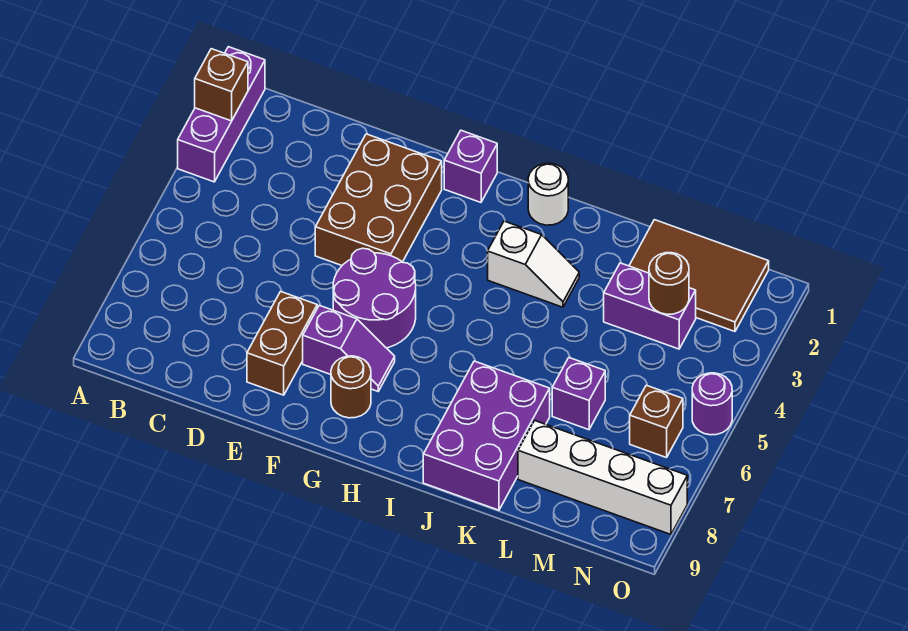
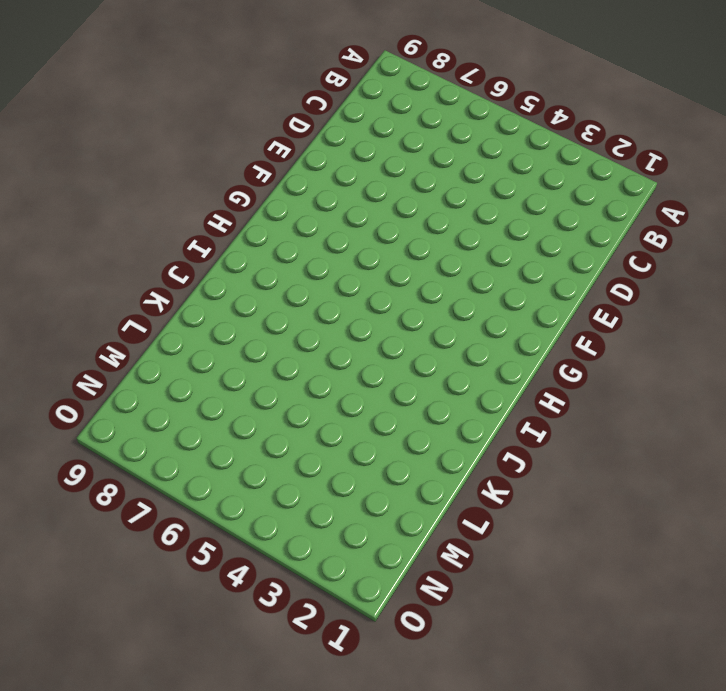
none -> purple brick A1:A3 level 1
none -> brown brick E2:F4 level 1
none -> brown brick E7:E8 level 1

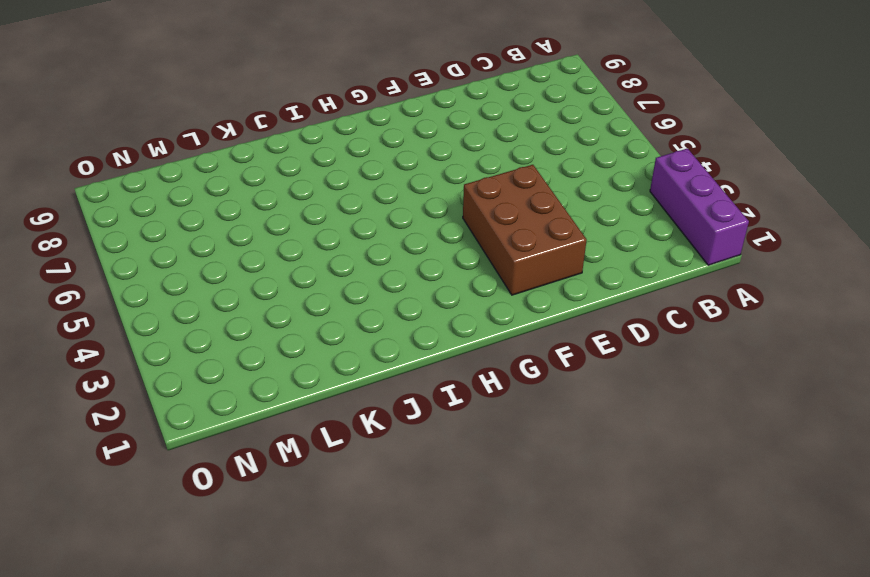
none -> brown brick E7:E8 level 1
none -> purple round brick F5:G6 level 1
none -> purple slope F7:G7 level 1 top F

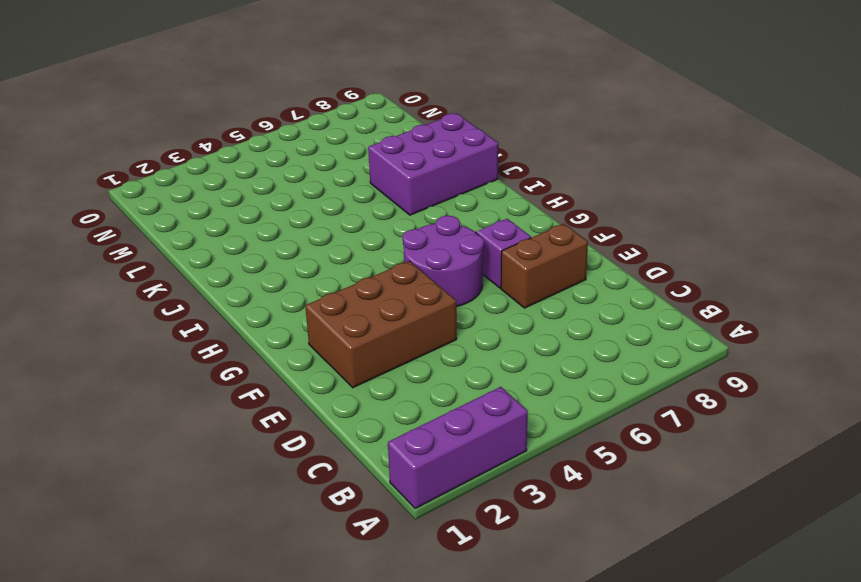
none -> purple brick G1 level 1
none -> brown round brick G8 level 1
none -> white round brick I1 level 1

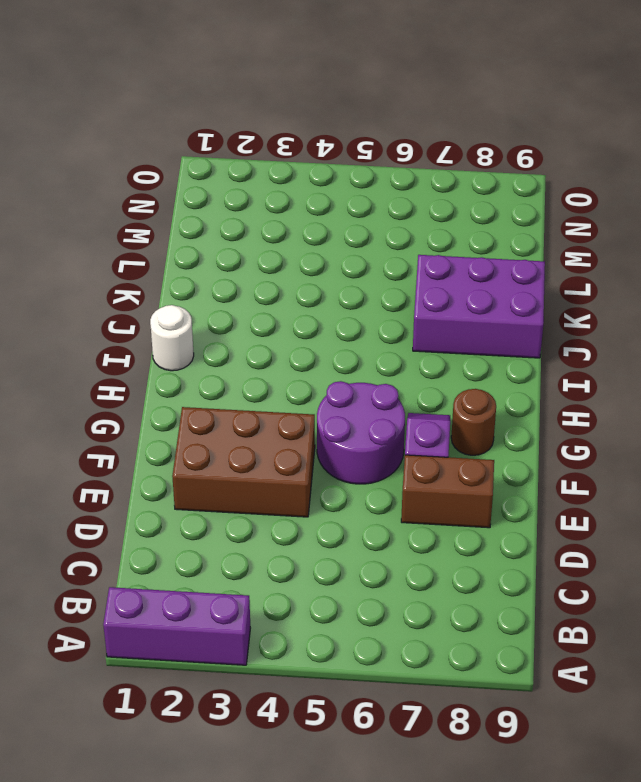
none -> purple brick G1 level 1
none -> white slope I3:J3 level 1 top I
none -> brown tile L1:N2 level 1

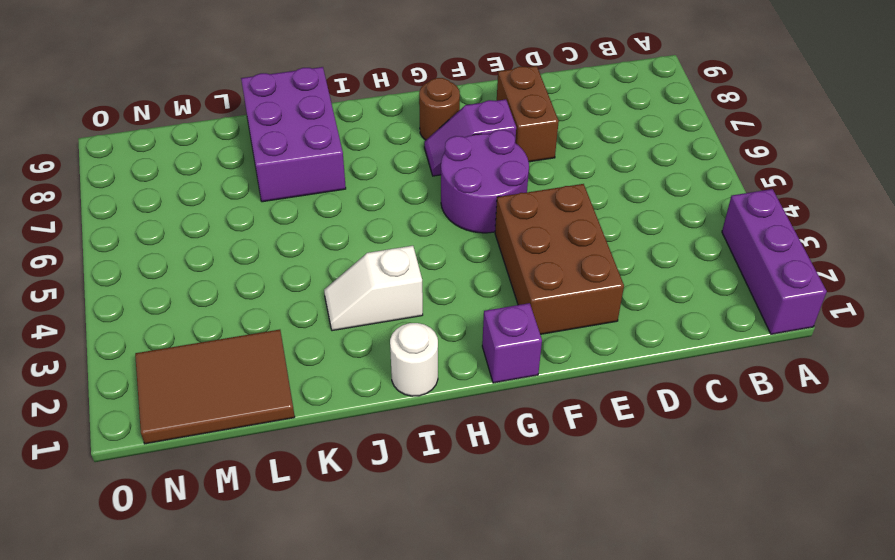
none -> purple brick L3:M3 level 1
none -> purple brick L6 level 1
none -> white brick L8:O8 level 1

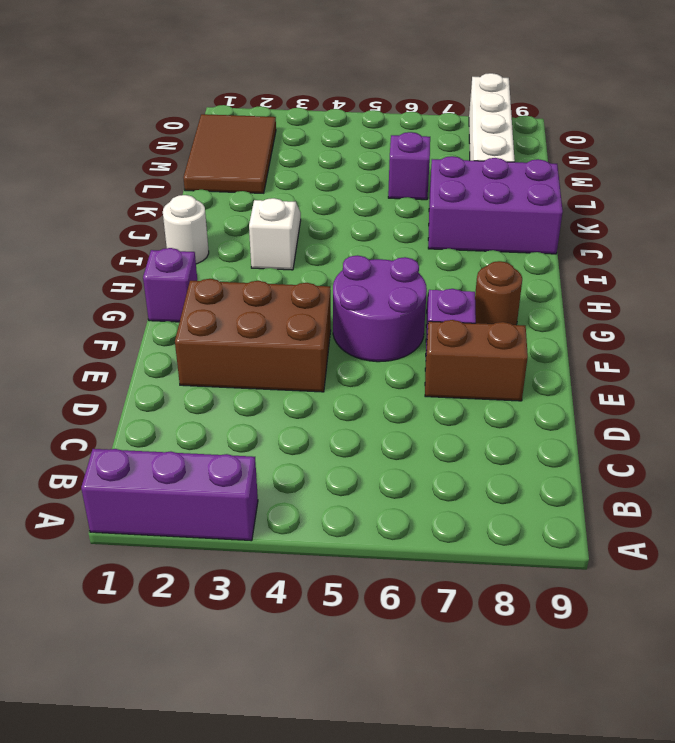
none -> purple brick L3:M3 level 1
none -> brown brick N6 level 1
none -> purple round brick O5 level 1

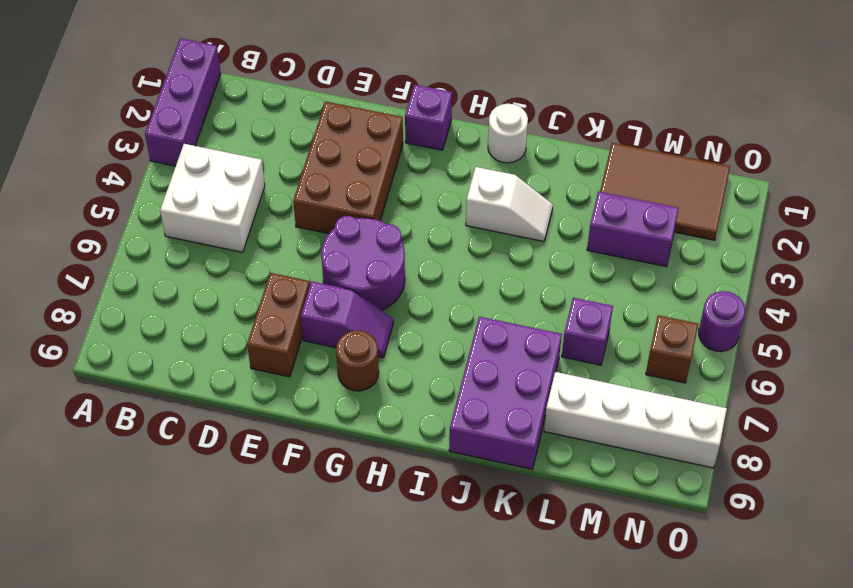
white brick B4:C5 level 1 -> none
none -> brown brick A2 level 2
none -> brown round brick M3 level 2

